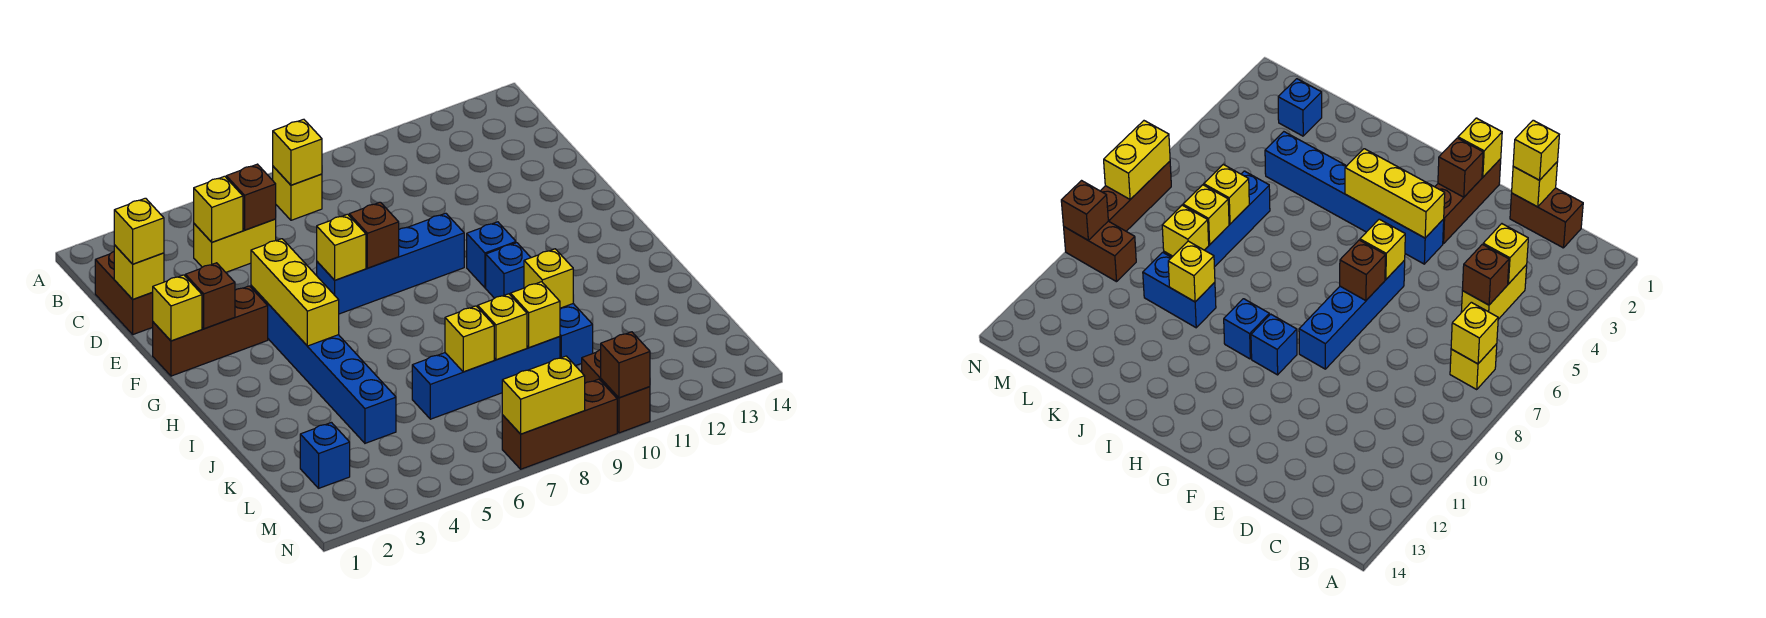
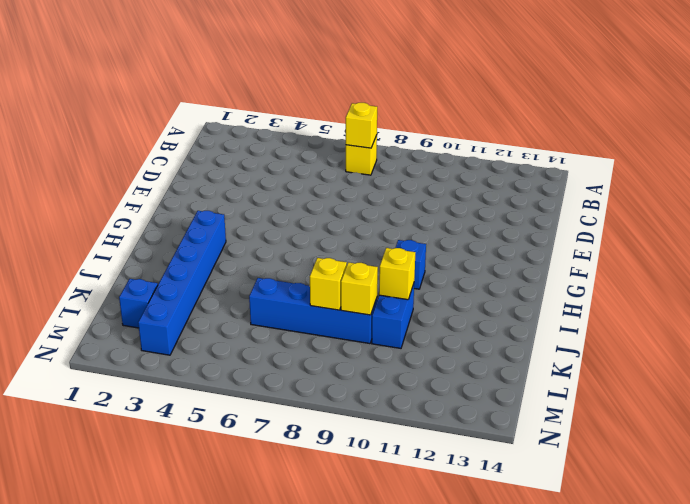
blue brick H3:M3 level 1 -> blue brick F4:K4 level 1
none -> brown brick C1:D1 level 1
none -> yellow brick C4:C5 level 1
none -> brown brick F1:F3 level 1

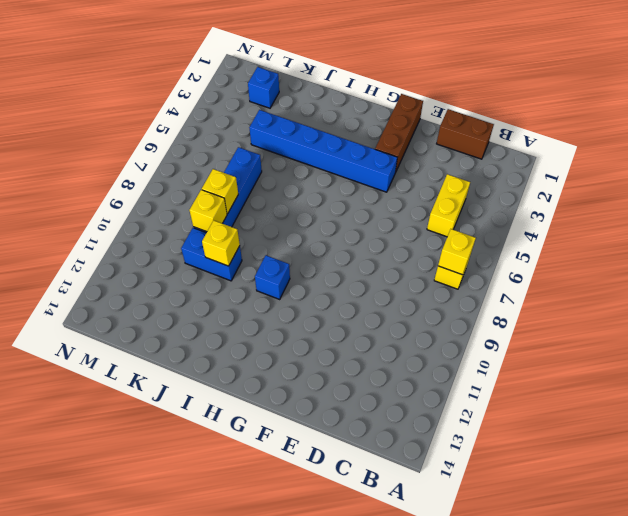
none -> blue brick F6:F9 level 1
none -> blue brick G10 level 1
none -> brown brick M10:N10 level 1

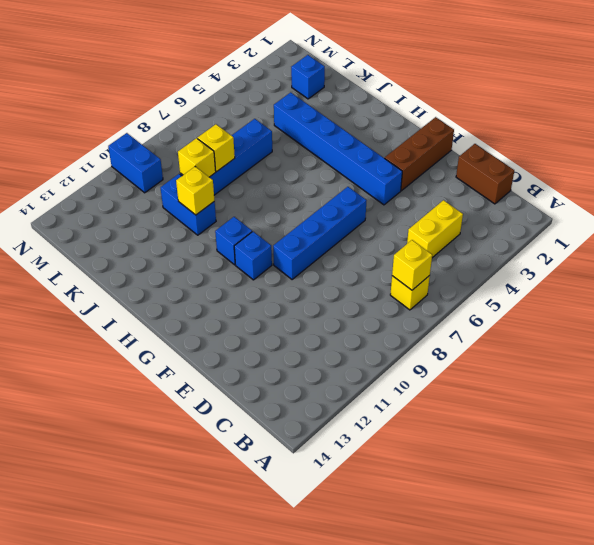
blue brick M10:N10 level 1 -> brown brick M10:N10 level 1
none -> brown brick N7:N9 level 1
none -> yellow brick C4 level 2
none -> brown brick C5 level 2

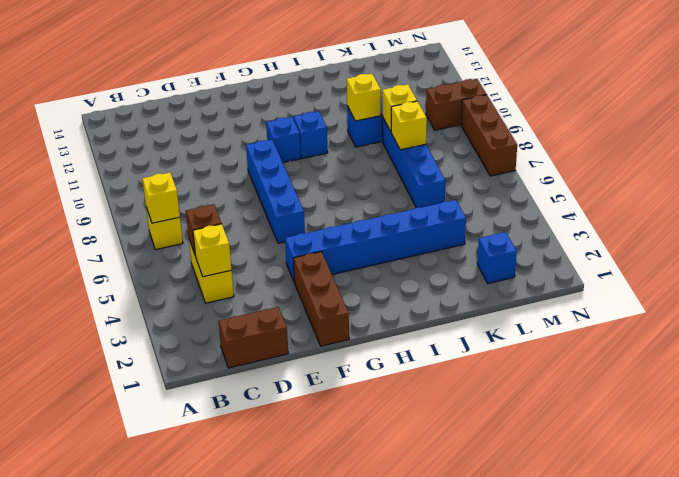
none -> yellow brick D1 level 2
none -> yellow brick F1 level 2
none -> brown brick F2 level 2

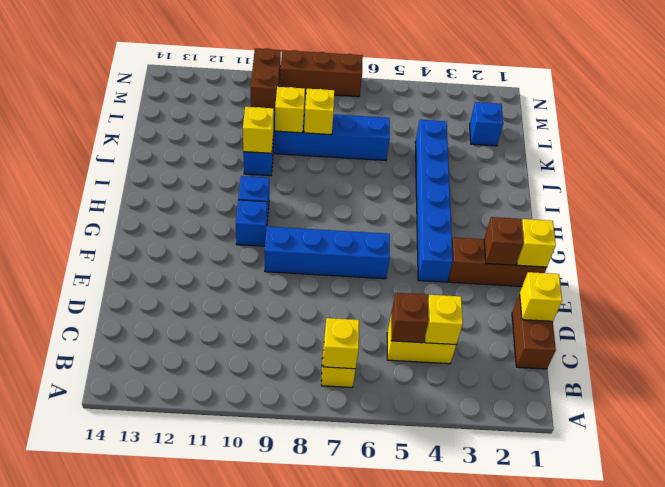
none -> yellow brick F4:H4 level 2
none -> yellow brick F6 level 2
none -> brown brick F7 level 2

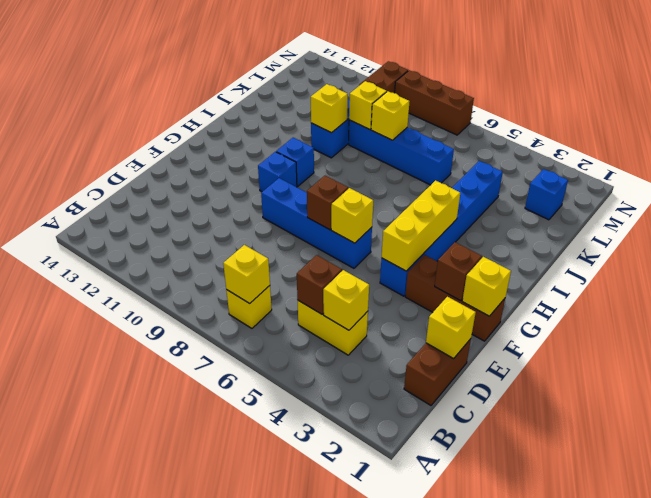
none -> yellow brick K7 level 2
none -> yellow brick N7:N8 level 2
none -> brown brick N10 level 2

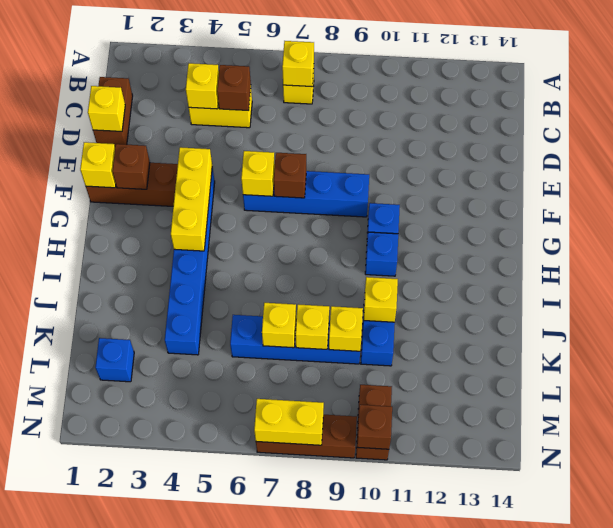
none -> yellow brick D1 level 3

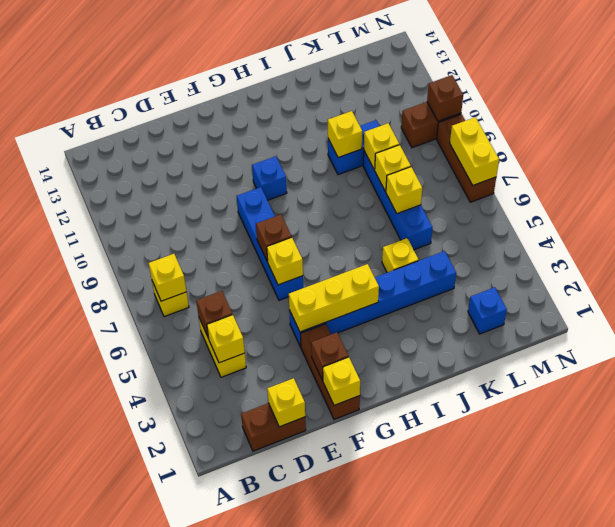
yellow brick J5 level 1 -> yellow brick D1 level 3
none -> blue brick H10 level 1

